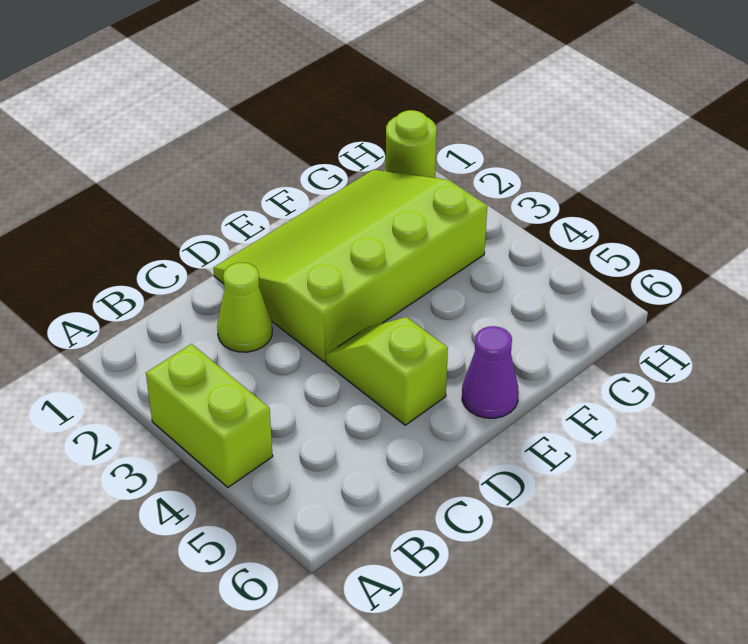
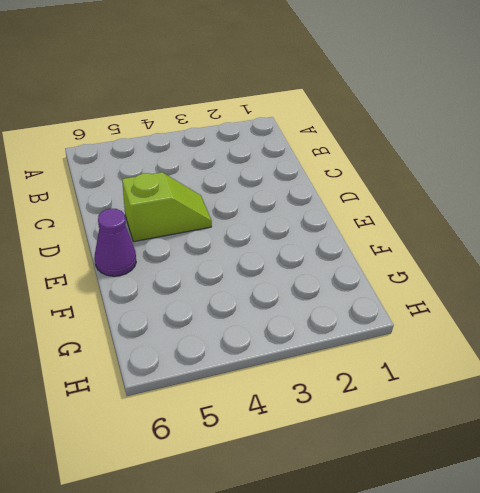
none -> lime brick A3:A4 level 1
none -> lime cone C2 level 1

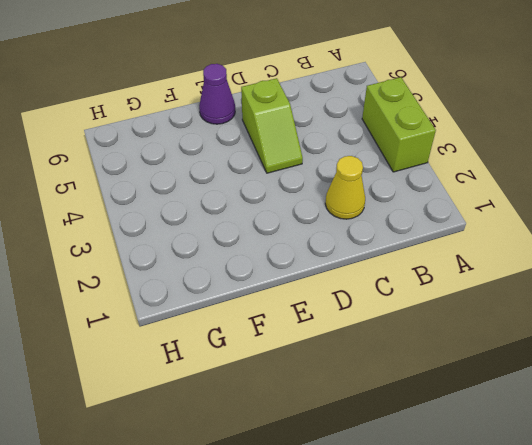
yellow cone C2 level 1 -> lime cone C2 level 1
none -> lime slope D1:G3 level 1 top 3
none -> lime round brick H1 level 1

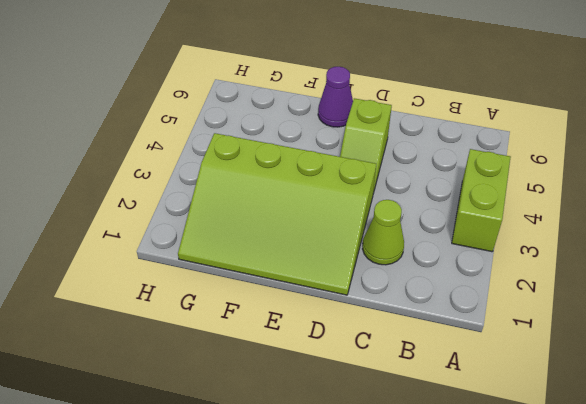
none -> lime round brick H1 level 1

